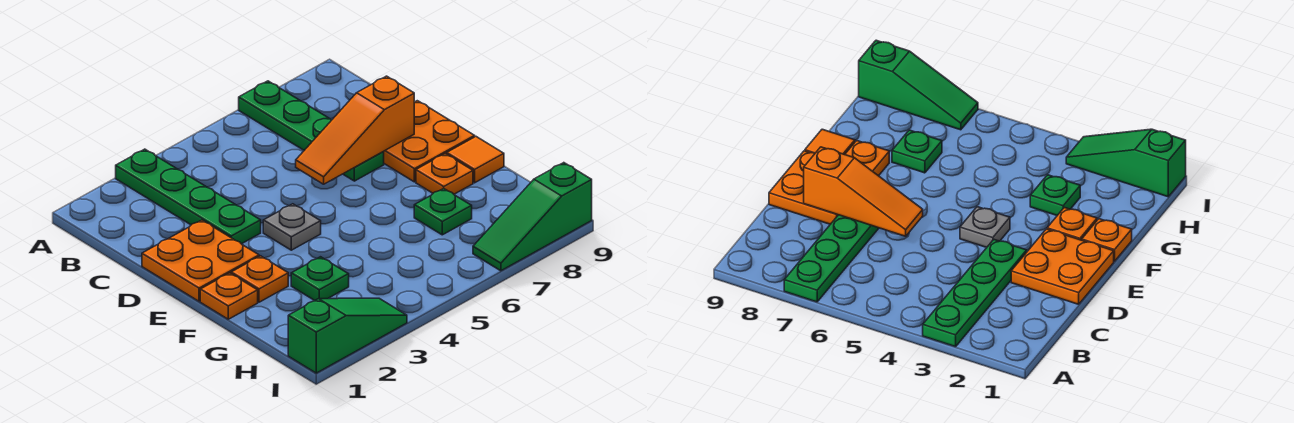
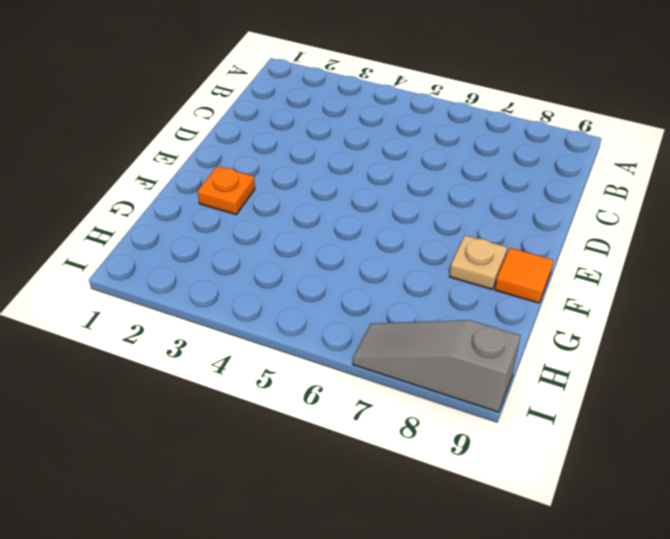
tan plate F8 level 1 -> orange plate F8 level 1
grey slope I7:I9 level 1 top 9 -> green slope I7:I9 level 1 top 9
none -> green plate A3:D3 level 1
none -> green plate A7:D7 level 1
none -> orange plate D1:E2 level 1

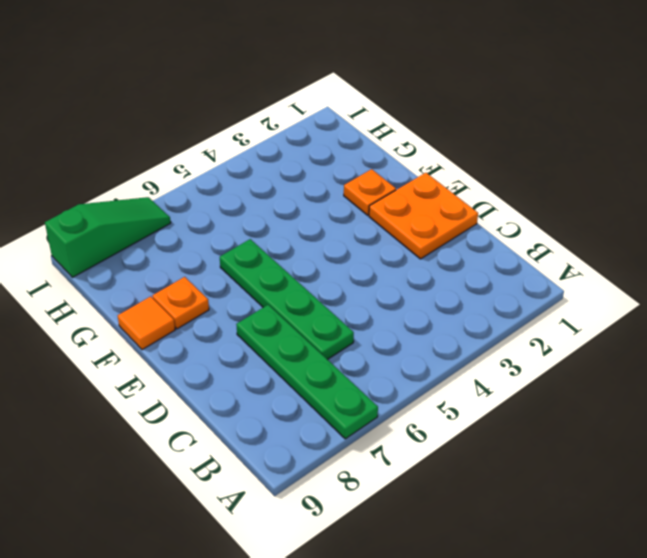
green plate C6:F6 level 1 -> green plate A3:D3 level 1
none -> orange plate D8:E9 level 1
none -> grey plate E4 level 1
none -> orange plate F1 level 1

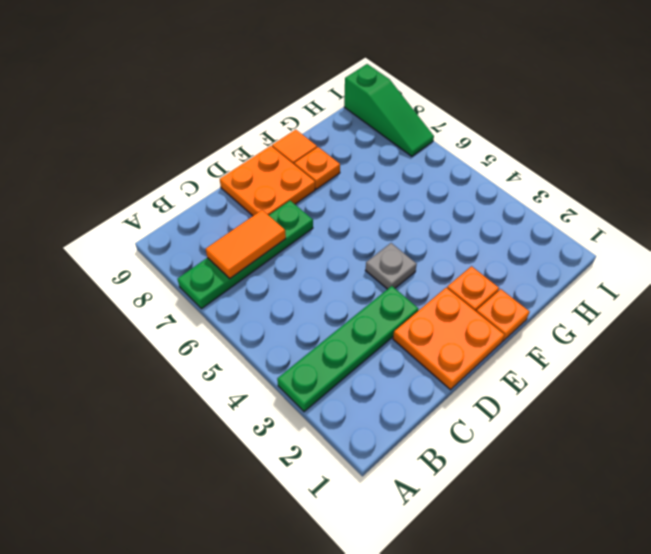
orange tile B7:C7 level 2 -> none
none -> green plate G3 level 1
none -> green plate G7 level 1
none -> green slope I1:I3 level 1 top 1

